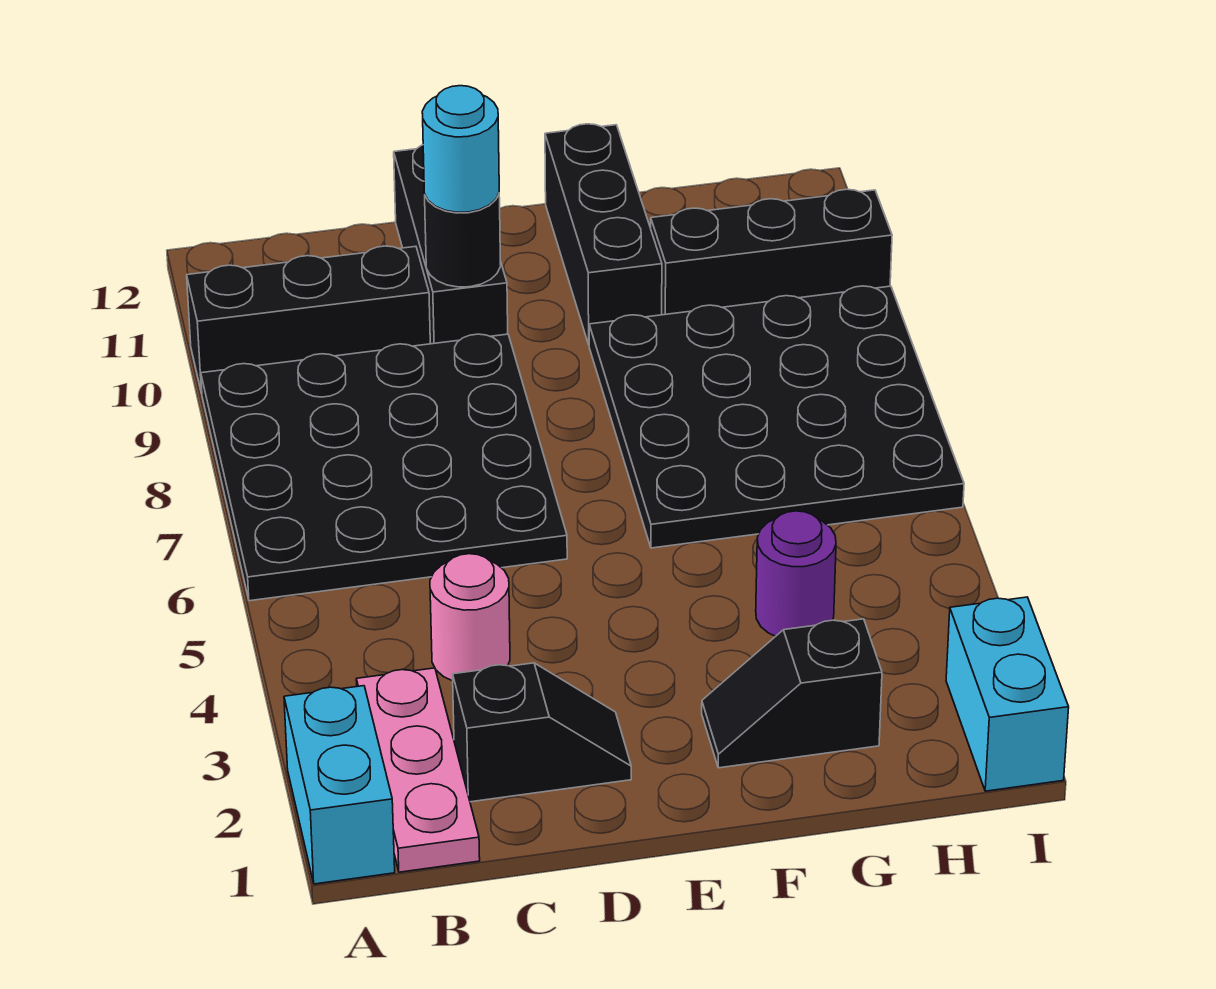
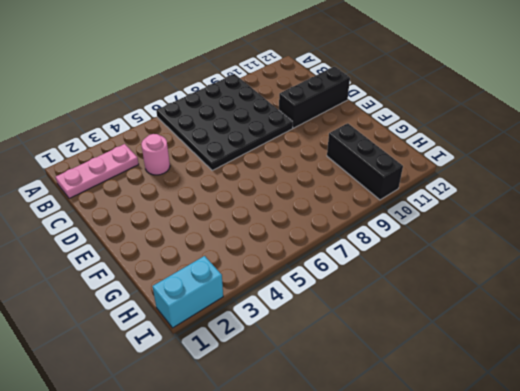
none -> cyan brick A1:A2 level 1
none -> black brick A10:C10 level 1
none -> black slope C2:D2 level 1 top C

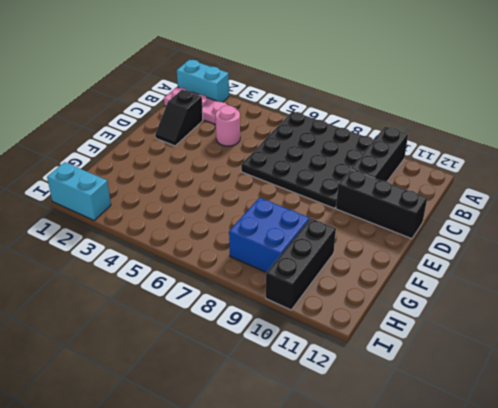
blue brick G8:H9 level 1 -> black plate F6:I9 level 1
none -> black slope F2:G2 level 1 top G
none -> black brick F10:F12 level 1
none -> purple round brick G4 level 1

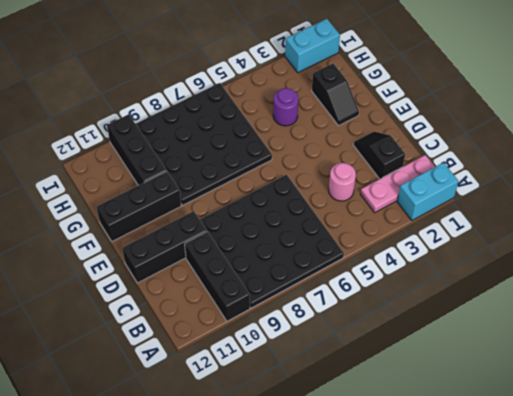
none -> black round brick D10 level 2
none -> cyan round brick D10 level 3

